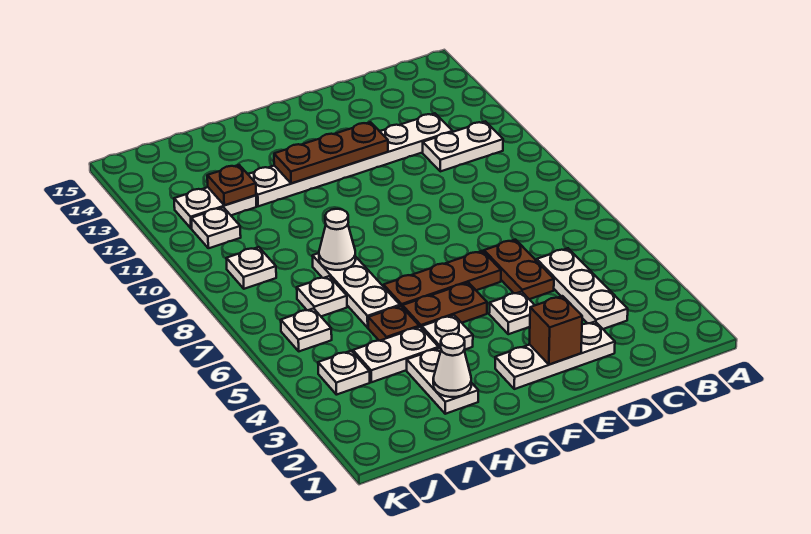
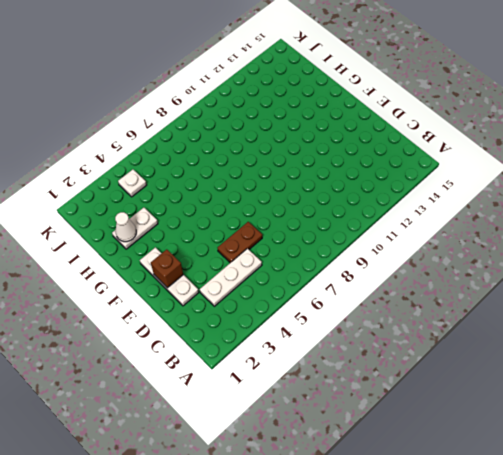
none -> white plate B11:C11 level 1
none -> white plate C12:H12 level 1
none -> white plate E4 level 1

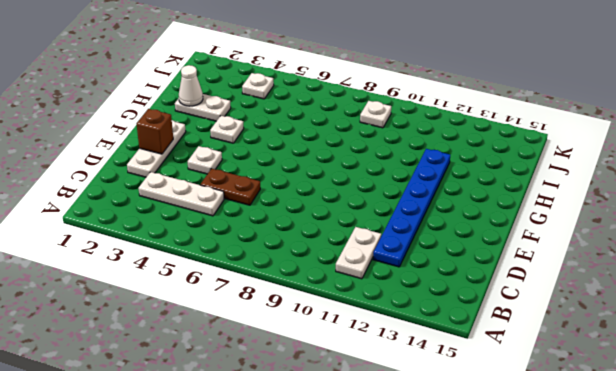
blue plate C12:H12 level 1 -> white plate C12:H12 level 1
none -> brown plate E6:G6 level 1
none -> brown plate F5:G5 level 1
none -> white plate H4:I4 level 1

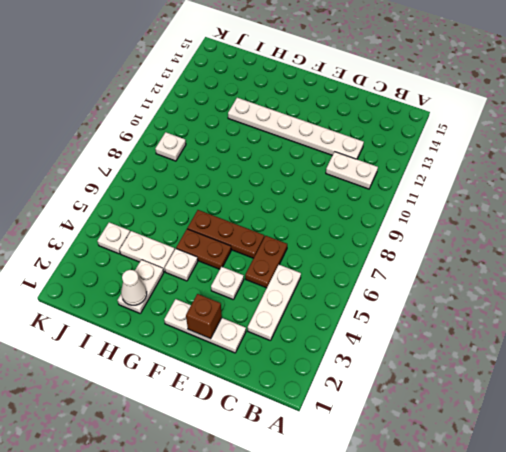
none -> brown plate H5 level 1
none -> white plate H6:H8 level 1
none -> white plate I7 level 1

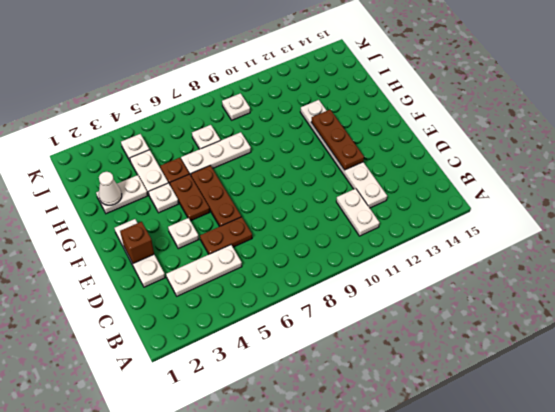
none -> white plate I12:J12 level 1
none -> white plate J6 level 1
none -> white plate J11 level 1

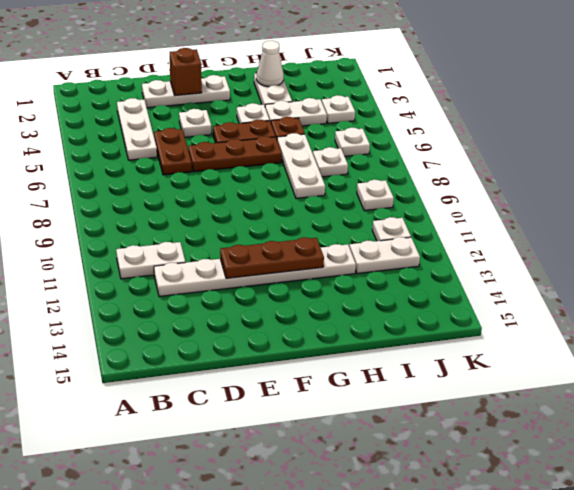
none -> white cone H8 level 2
none -> brown plate I12 level 2

